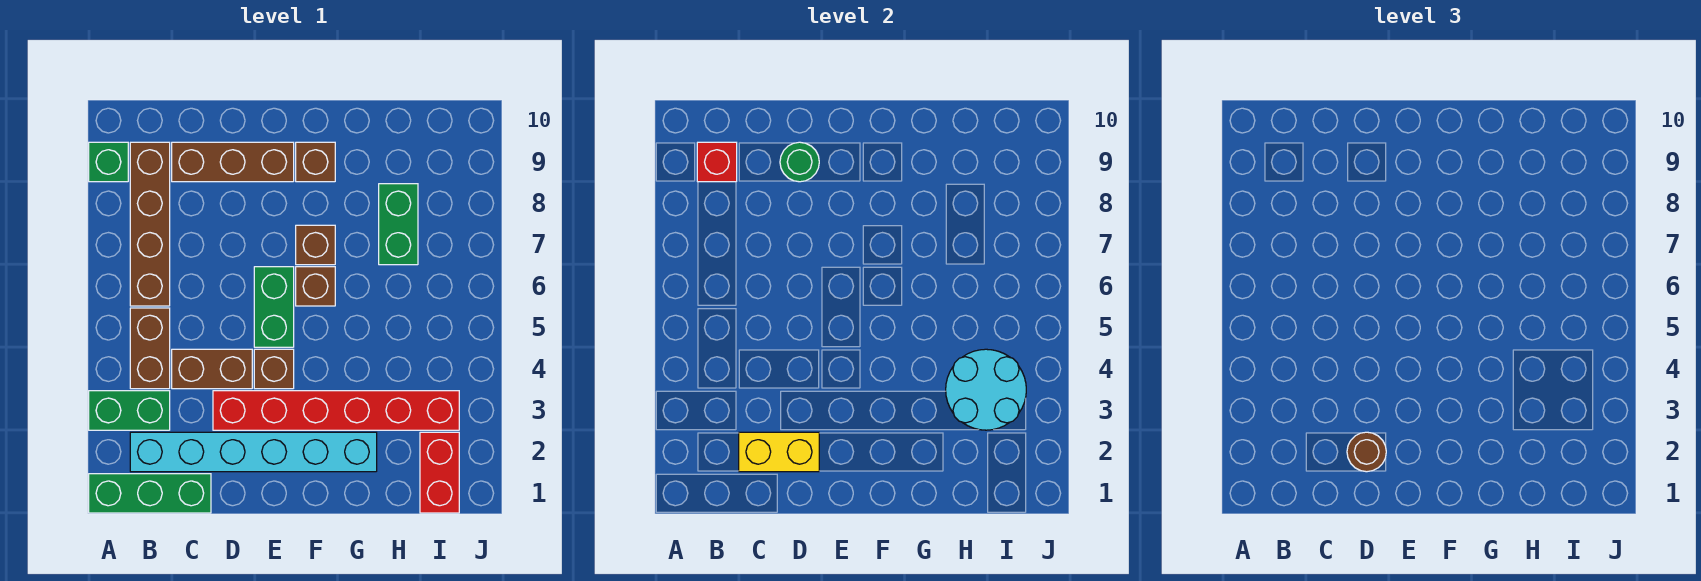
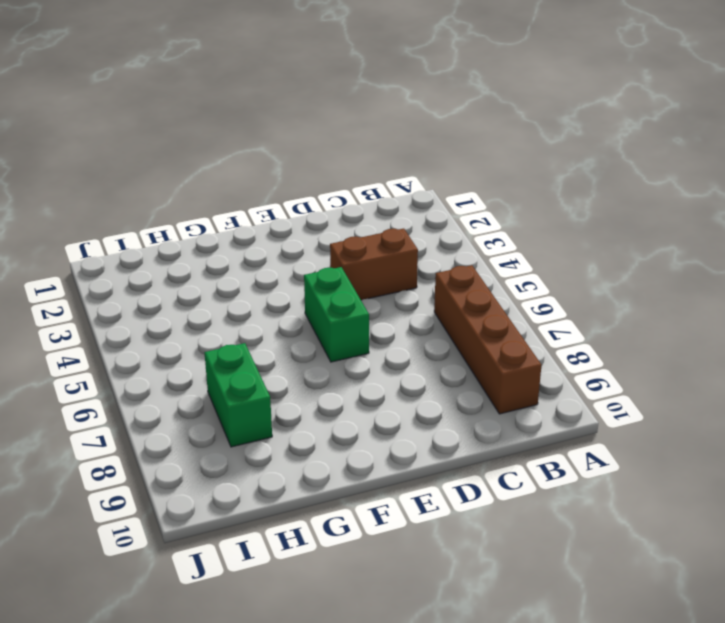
none -> green brick A1:C1 level 1
none -> green brick A3:B3 level 1
none -> green brick A9 level 1

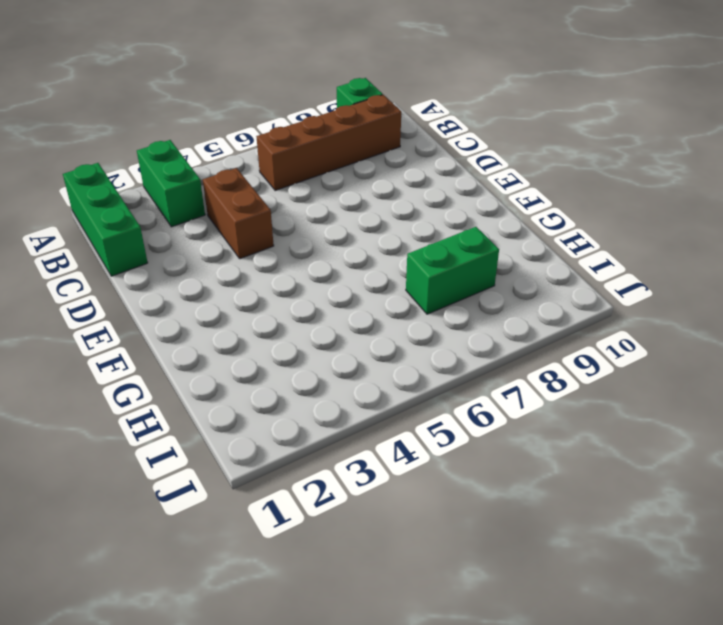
none -> cyan brick B2:G2 level 1
none -> brown brick B4:B5 level 1
none -> brown brick C9:E9 level 1

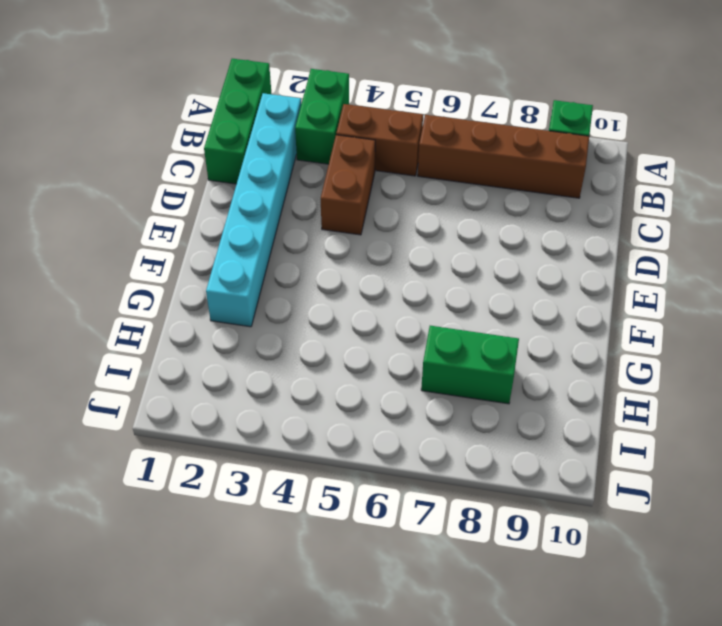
none -> brown brick C9:E9 level 1
none -> red brick D3:I3 level 1
none -> brown brick E4 level 1

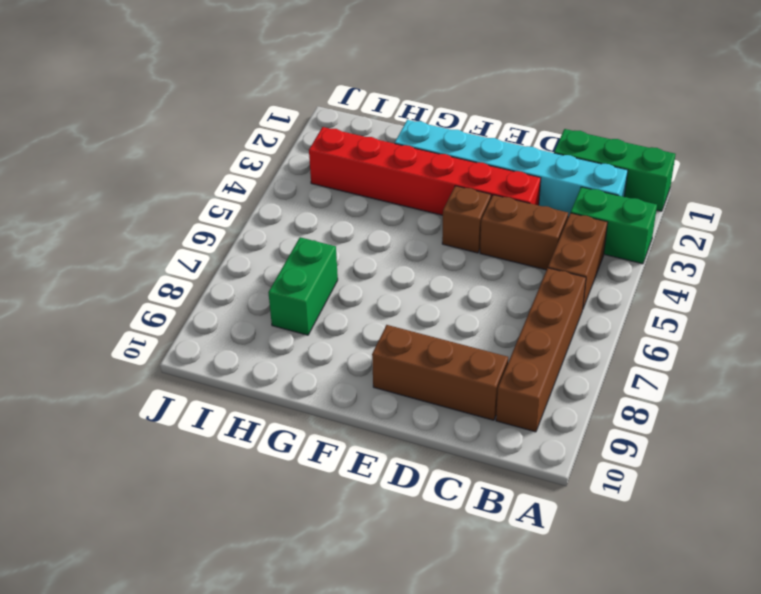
none -> green brick A9 level 1
none -> green brick E5:E6 level 1
none -> brown brick F6 level 1

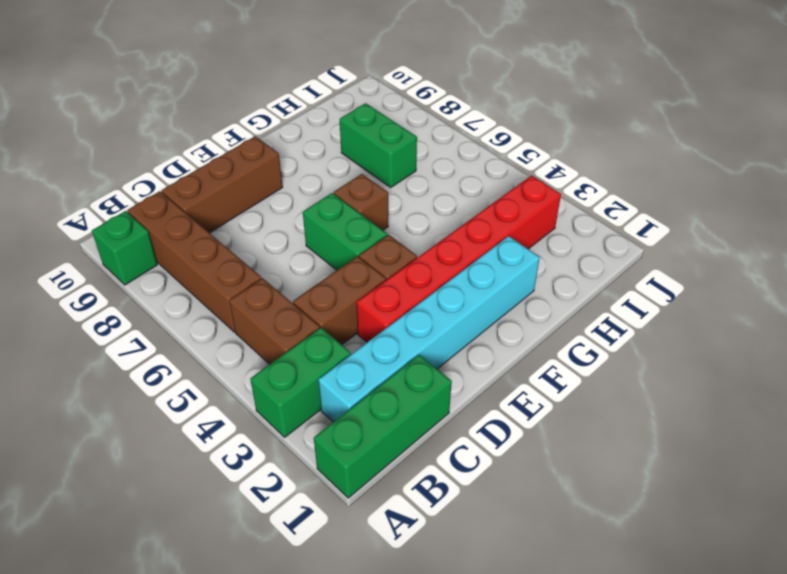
none -> brown brick F7 level 1
none -> brown brick F9 level 1
none -> red brick I1:I2 level 1

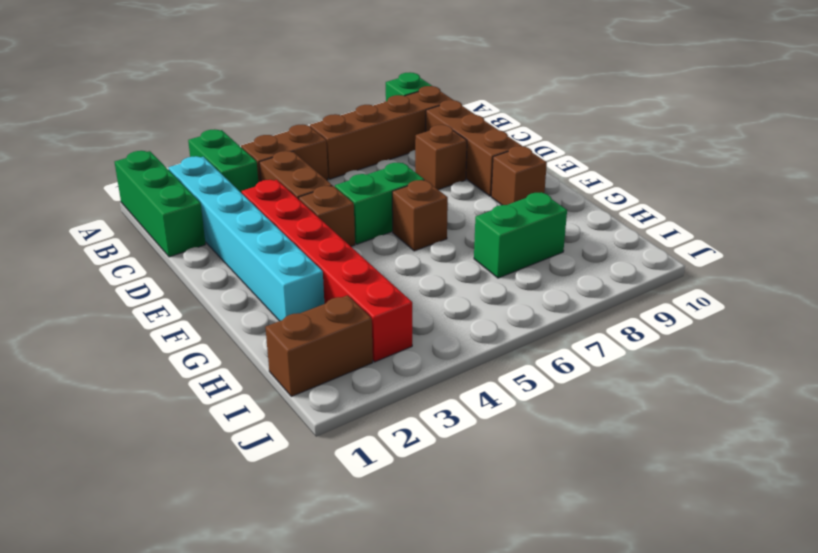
brown brick D8 level 1 -> brown brick F7 level 1
brown brick I1:I2 level 1 -> red brick I1:I2 level 1
none -> red brick B9 level 2
none -> yellow brick C2:D2 level 2
none -> green round brick D9 level 2

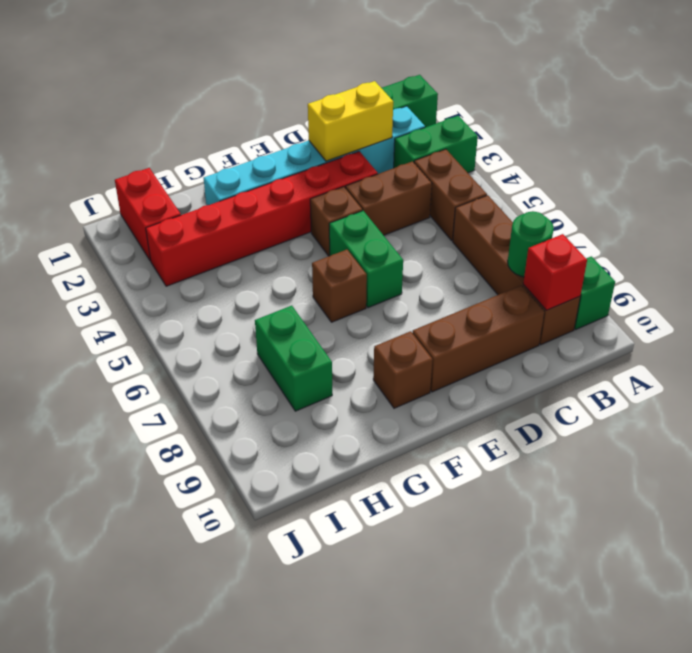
green round brick B8 level 2 -> green round brick D9 level 2
none -> brown brick F7 level 1
none -> cyan round brick H3:I4 level 2
none -> brown round brick D2 level 3

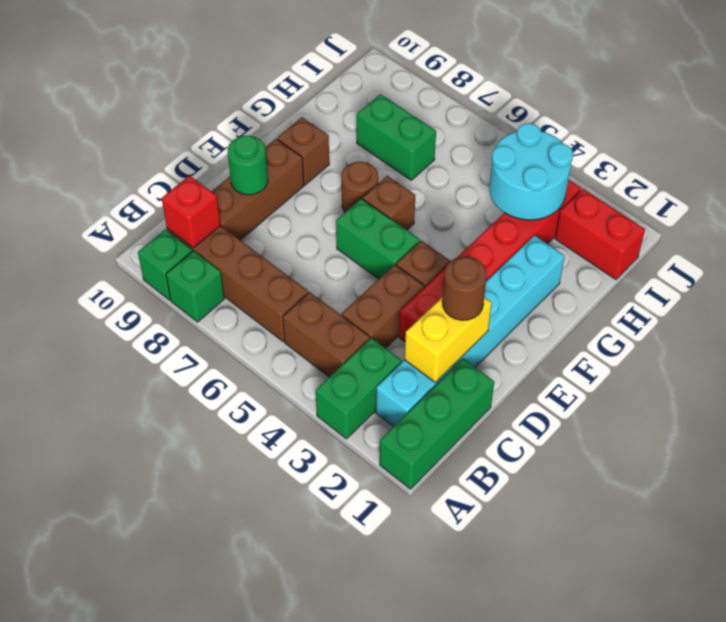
green brick A8 level 1 -> none
brown round brick F7 level 1 -> brown brick F7 level 1

